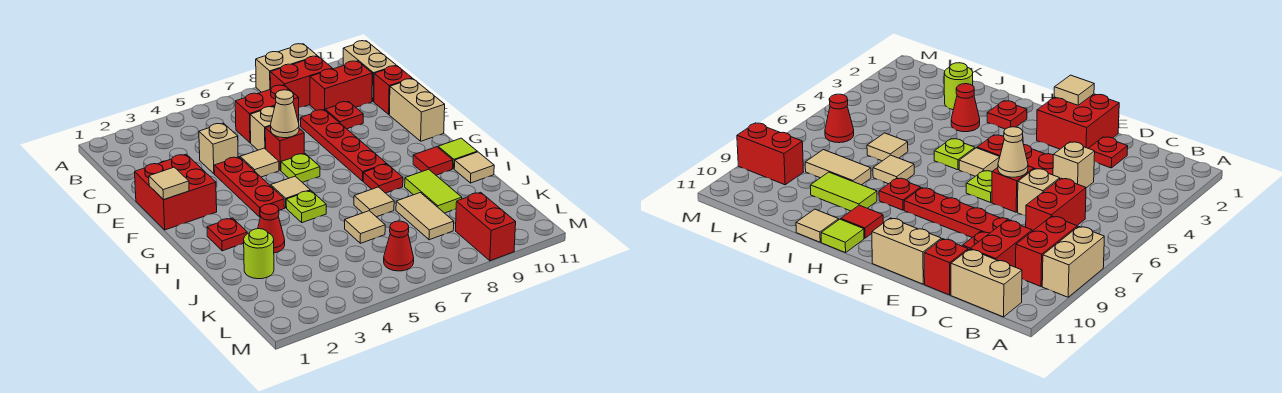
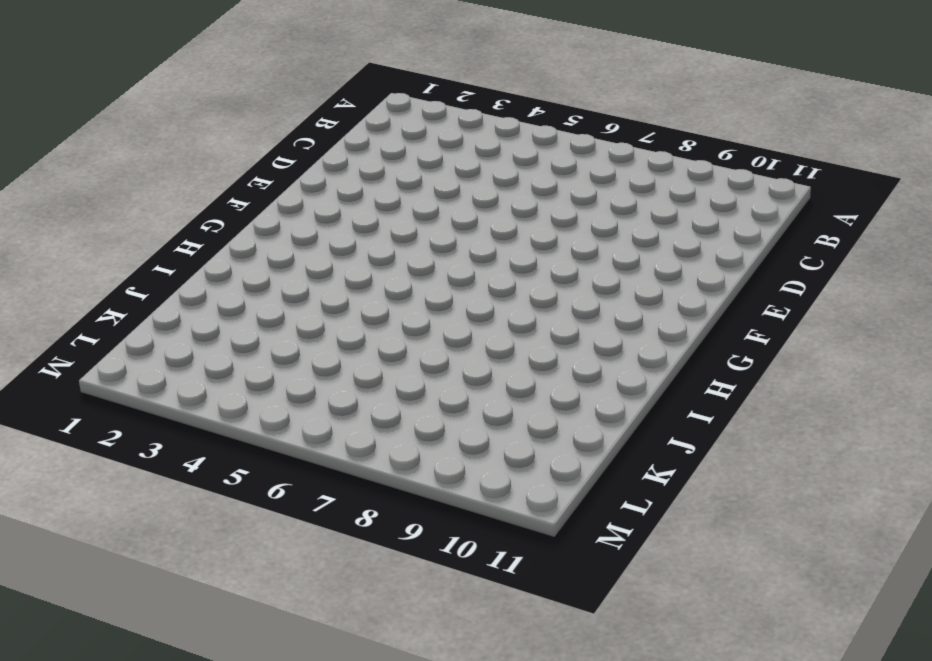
none -> tan brick A8:A9 level 1
none -> red brick B8:B9 level 1
none -> tan brick B11:C11 level 1
none -> red brick C6:C7 level 1

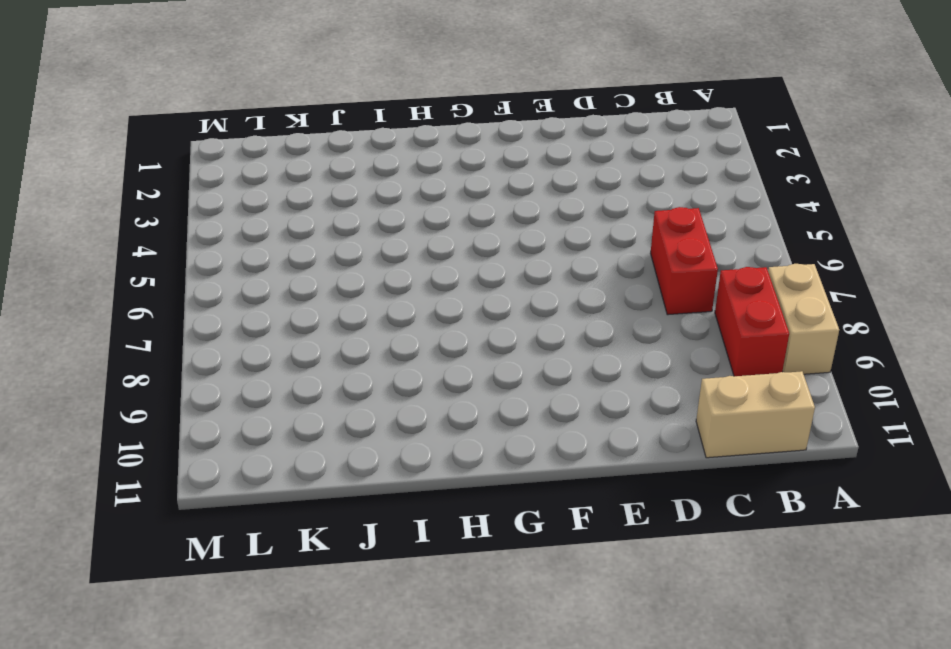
none -> red brick C9:C10 level 1
none -> red plate D2 level 1
none -> tan brick D4 level 1
none -> tan brick D6 level 1

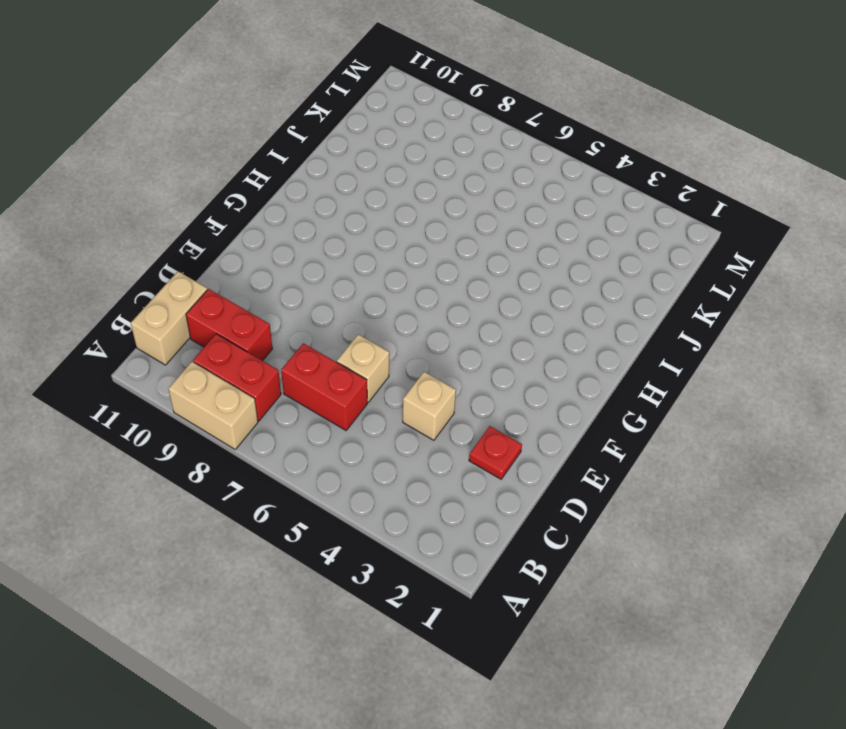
none -> red plate D8:G8 level 1
none -> red plate D9 level 1
none -> red brick D11 level 1
none -> red brick E1:F2 level 1

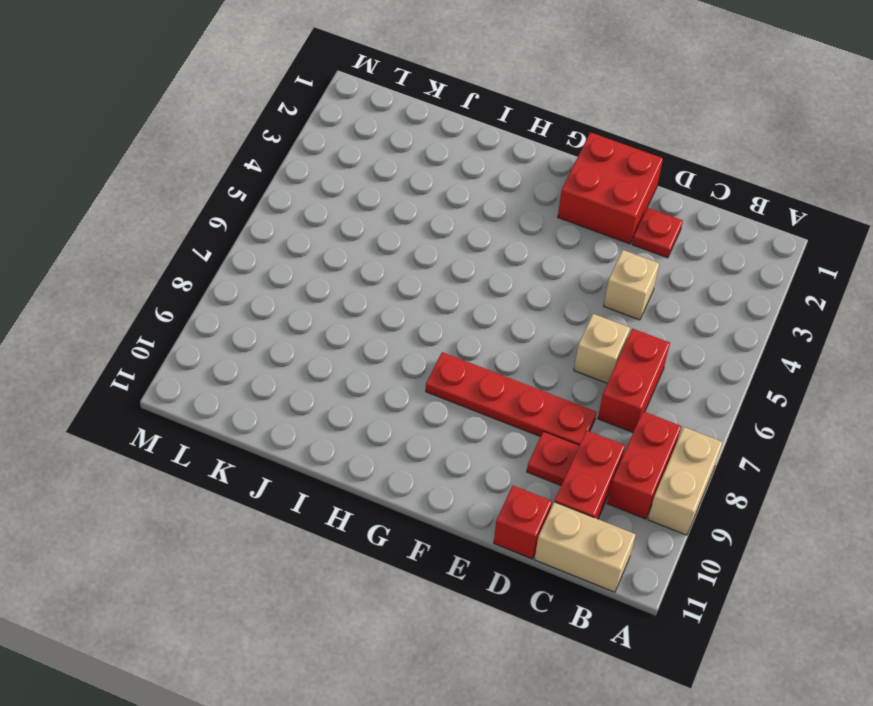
none -> red plate E4:G4 level 1
none -> tan tile E5 level 1
none -> red brick E6 level 1
none -> tan brick E11:F11 level 1

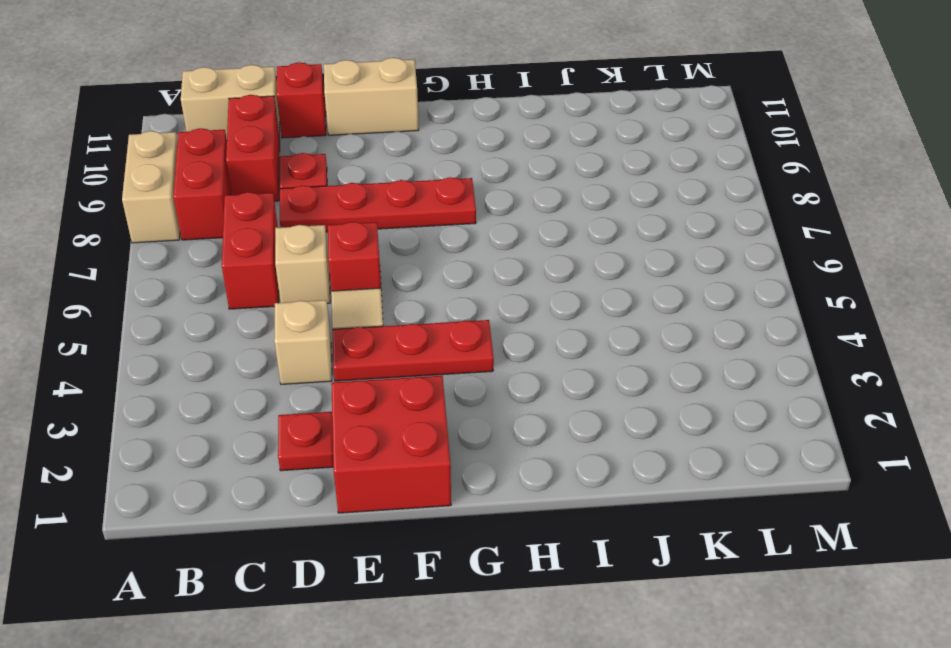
none -> lime plate F6 level 1
none -> tan tile G5 level 1
none -> red plate H2 level 1
none -> lime plate H5 level 1

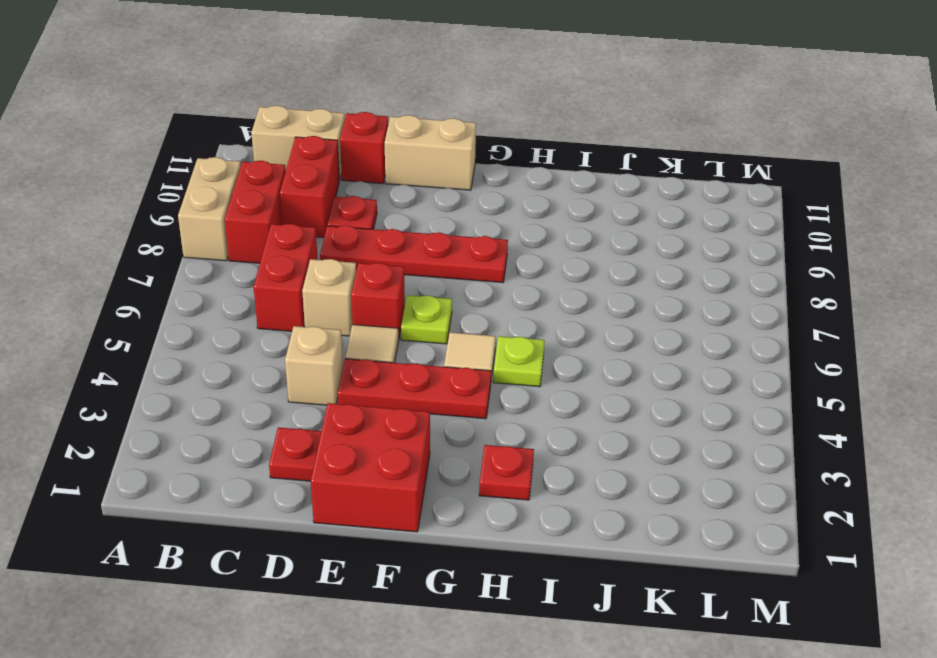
none -> red plate H8 level 1
none -> red tile H10 level 1
none -> lime tile H11 level 1
none -> red cone I3 level 1

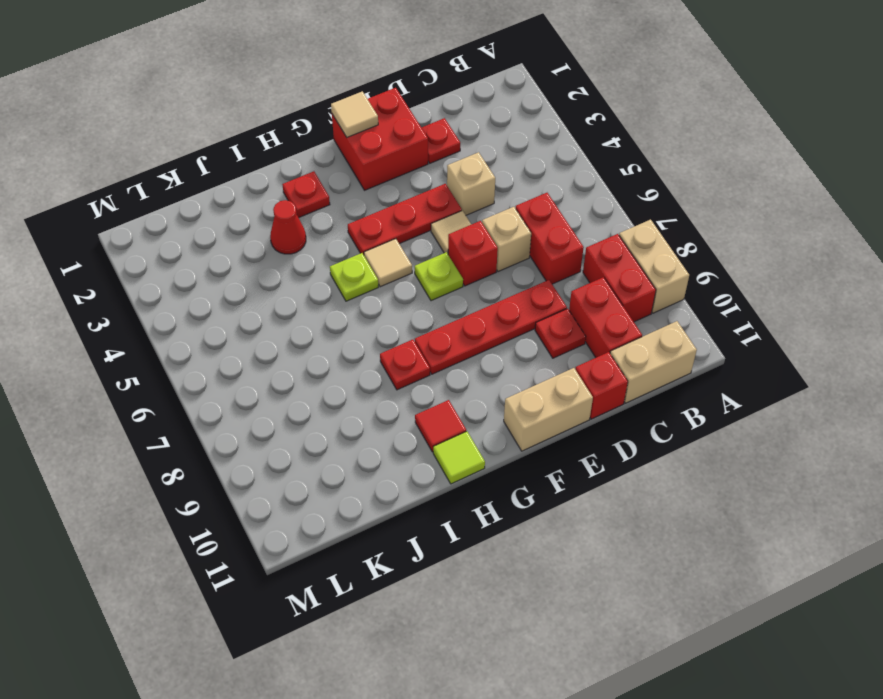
none -> tan tile I7 level 1
none -> lime tile I9:J9 level 1
none -> tan tile I11 level 1
none -> lime round brick J2 level 1

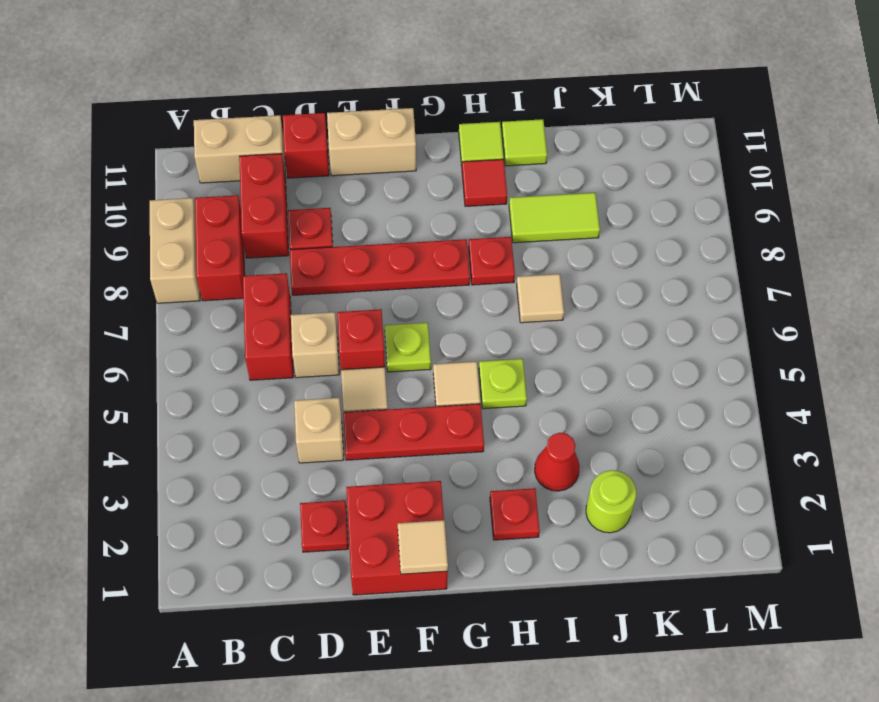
lime tile I11 level 1 -> tan tile I11 level 1
none -> tan tile J6 level 1
none -> tan tile J8:K8 level 1
none -> red cone L6 level 1
none -> red brick L9:M9 level 1

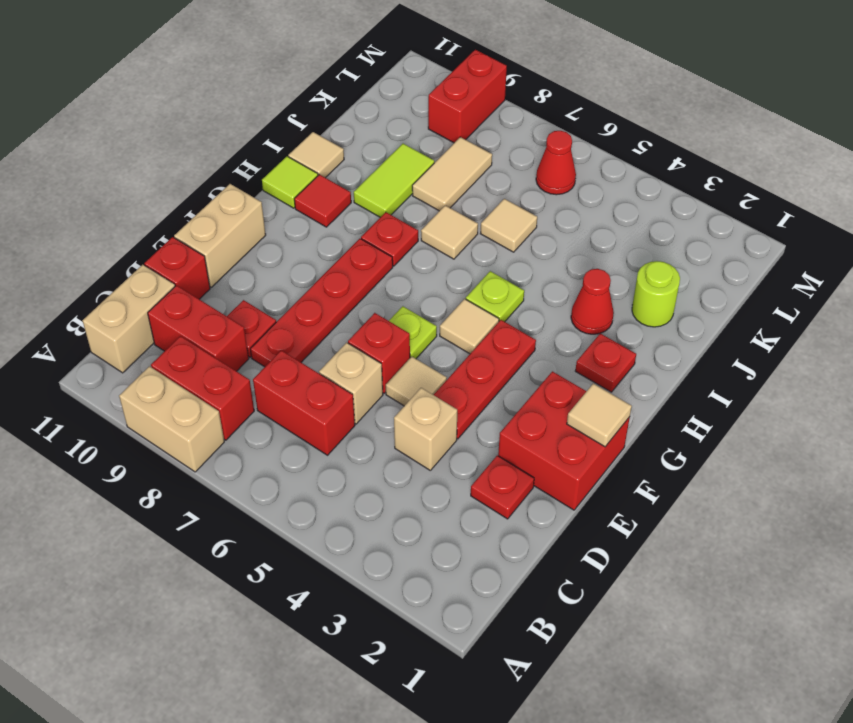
none -> tan cone E6 level 2

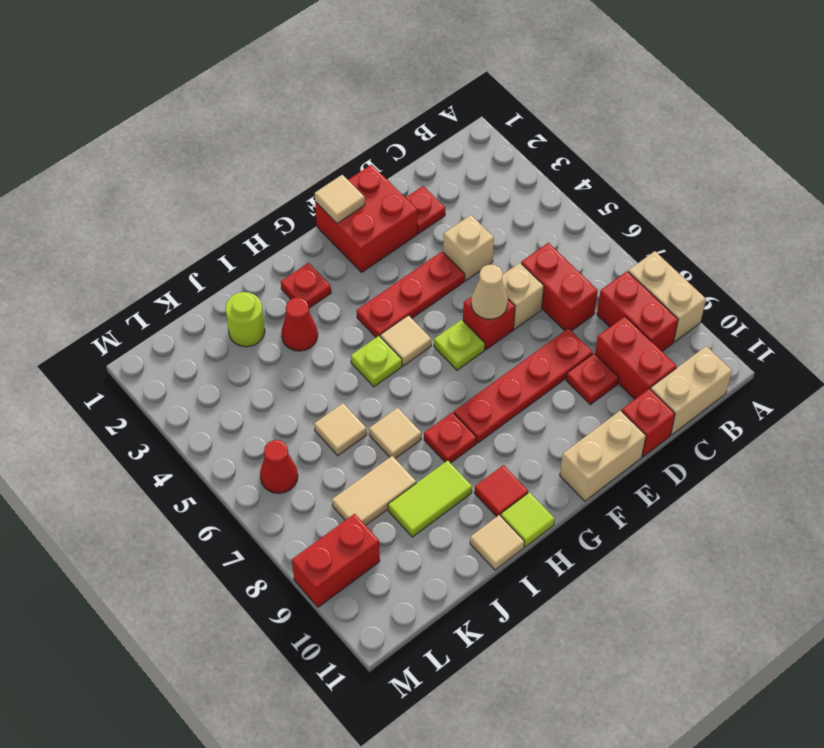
none -> tan tile E5 level 1

